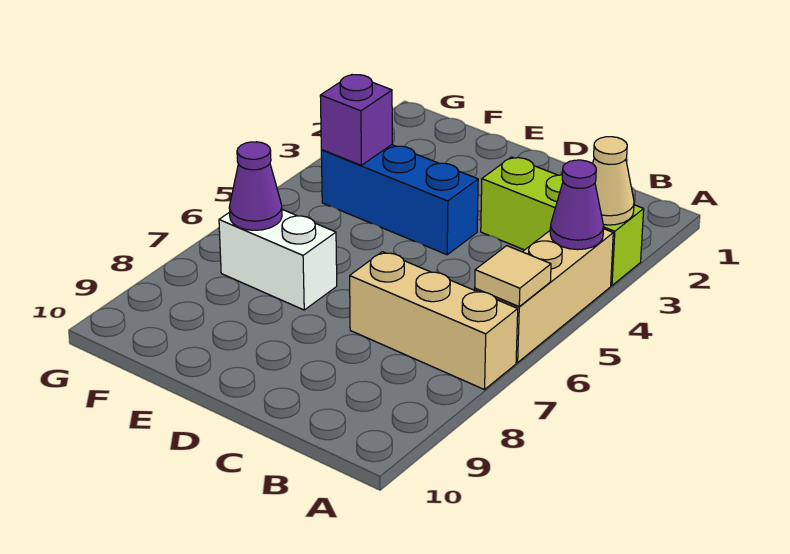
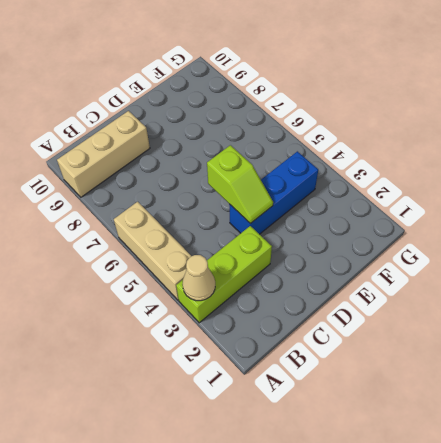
tan brick A9:C9 level 1 -> tan brick A7:C7 level 1
lime slope D4:D5 level 2 top 5 -> none
none -> white brick E7:F7 level 1
none -> purple cone A4 level 2

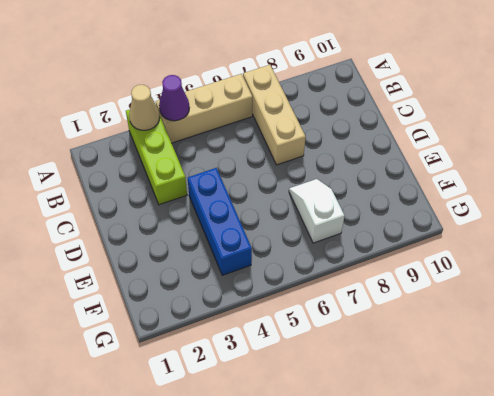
white slope E7:F7 level 1 top F -> white brick E7:F7 level 1
none -> tan tile A6 level 2
none -> purple brick F4 level 2

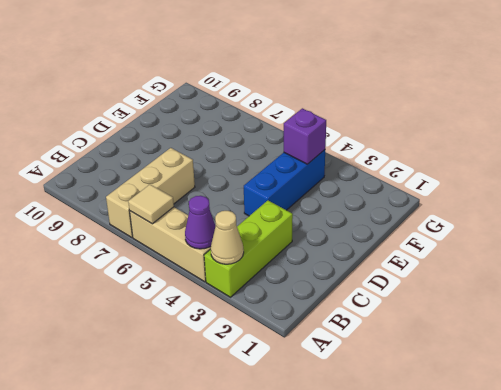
none -> white brick E7:F7 level 1
none -> purple cone F7 level 2

